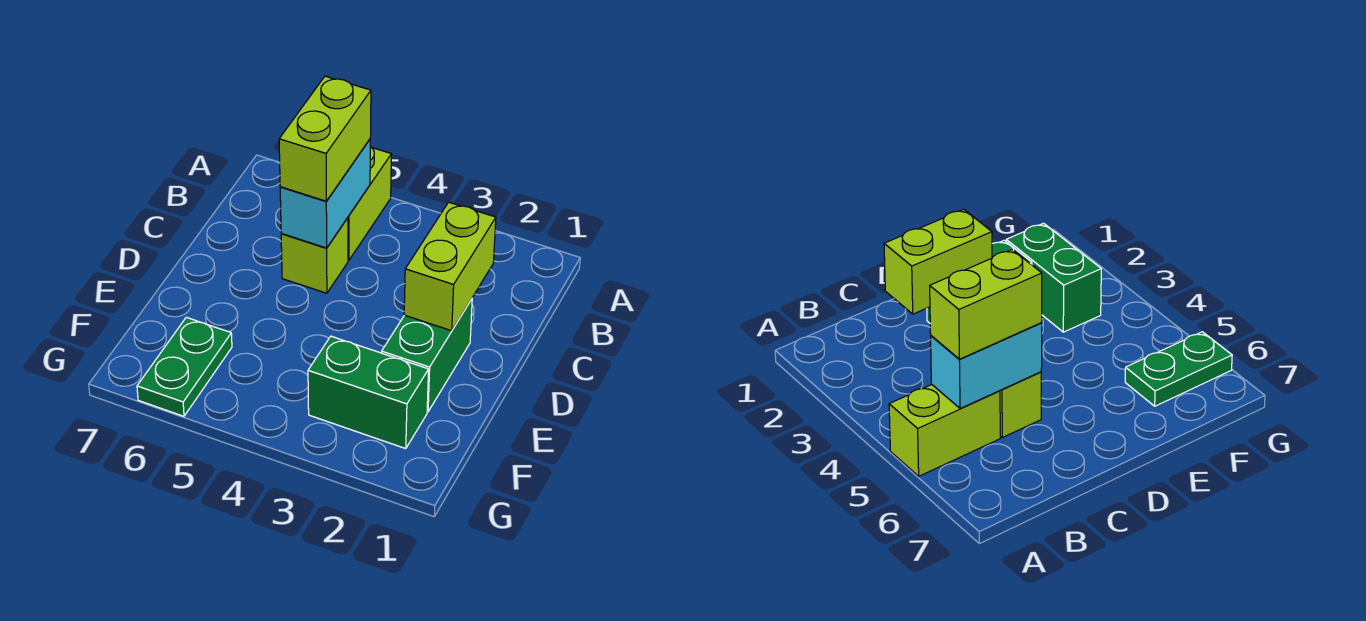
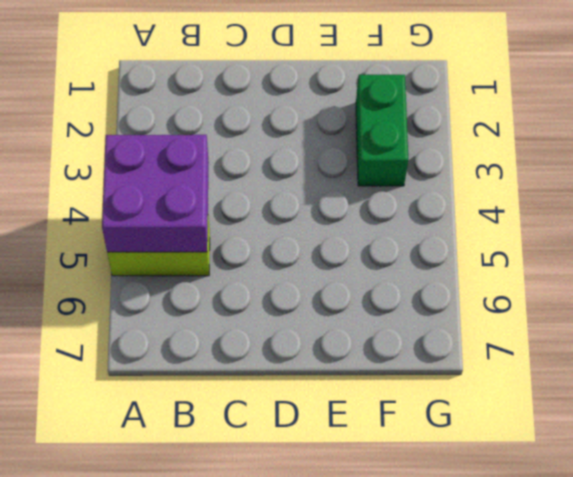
purple brick A4:B5 level 2 -> cyan brick B5:C5 level 2
none -> lime brick C5 level 1
none -> green brick D2:E2 level 1

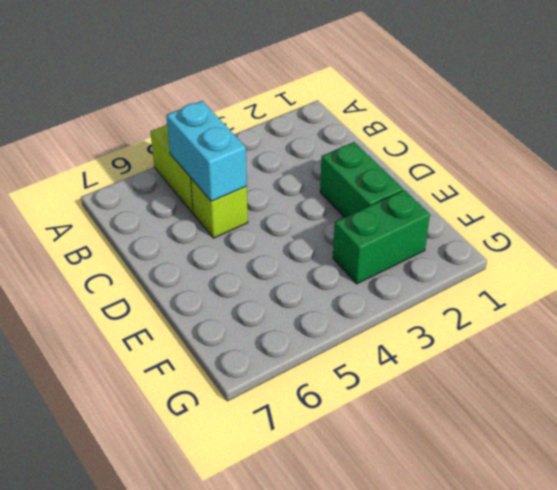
none -> green plate F6:G6 level 1
none -> lime brick C2:D2 level 2

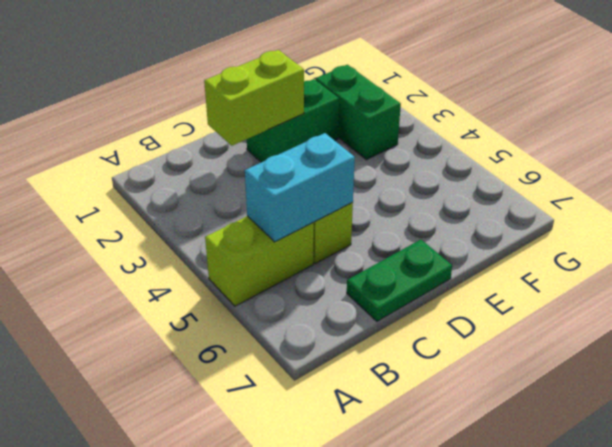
green plate C7:D7 level 1 -> green plate F6:G6 level 1
none -> lime brick B5:C5 level 3

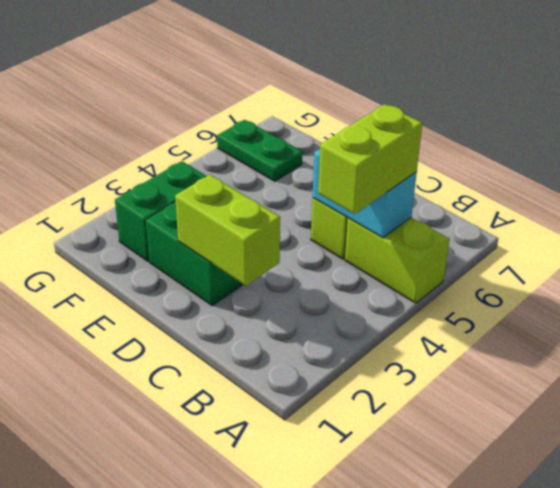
lime brick B4:B5 level 3 -> lime brick B5:C5 level 3

